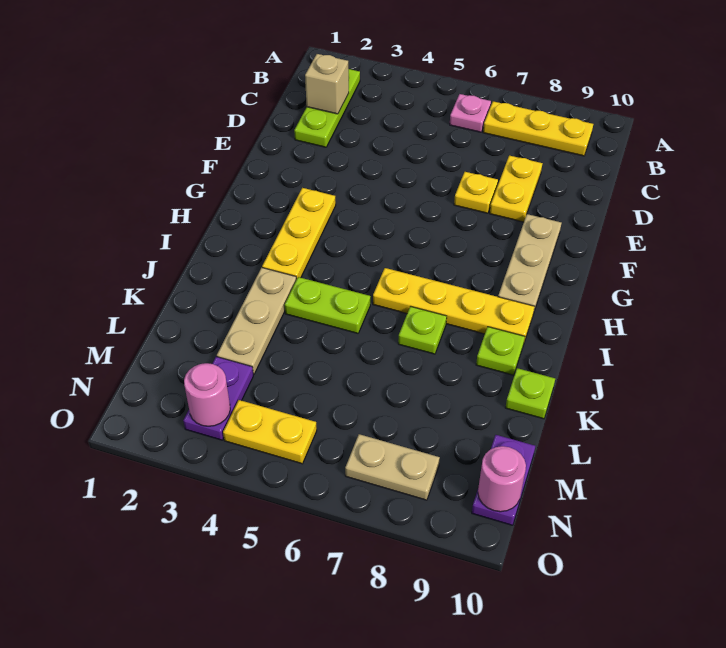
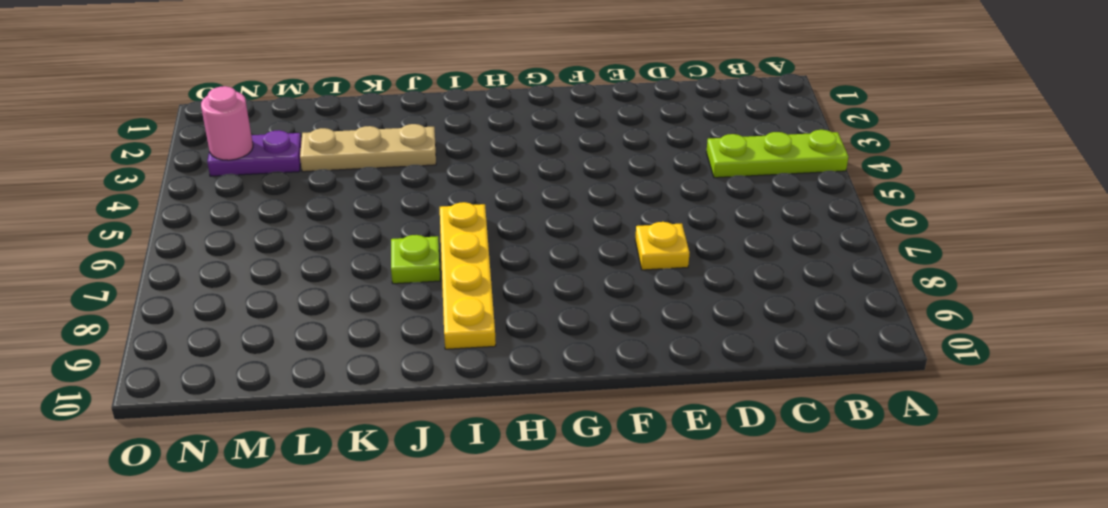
lime plate A4:C4 level 1 -> lime plate B2:D2 level 1
none -> pink plate B6 level 1
none -> yellow plate B7:B9 level 1
none -> yellow plate D8:E8 level 1

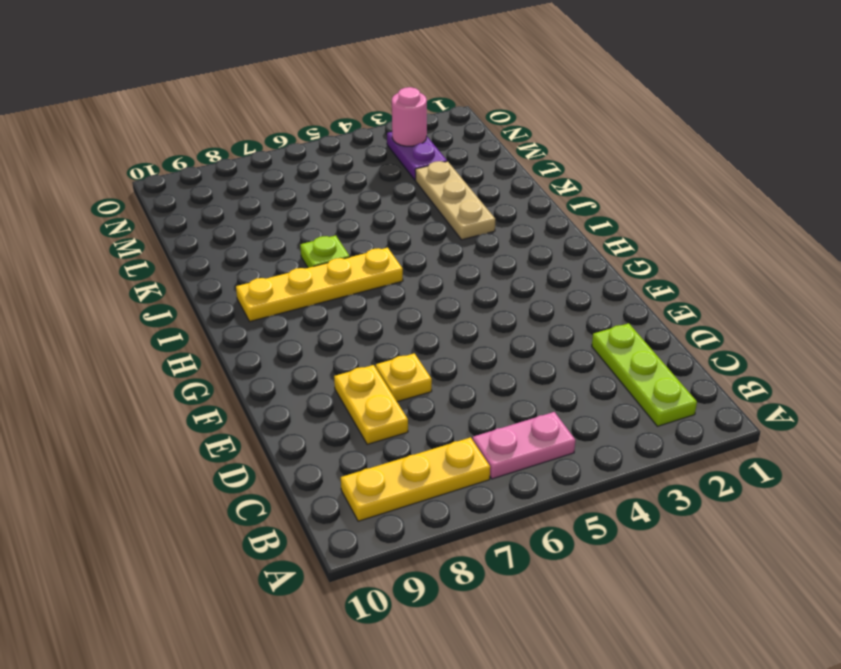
pink plate B5:B6 level 1 -> pink plate B6 level 1
none -> tan plate F9:H9 level 1
none -> yellow plate G3:I3 level 1
none -> lime plate J4:J5 level 1

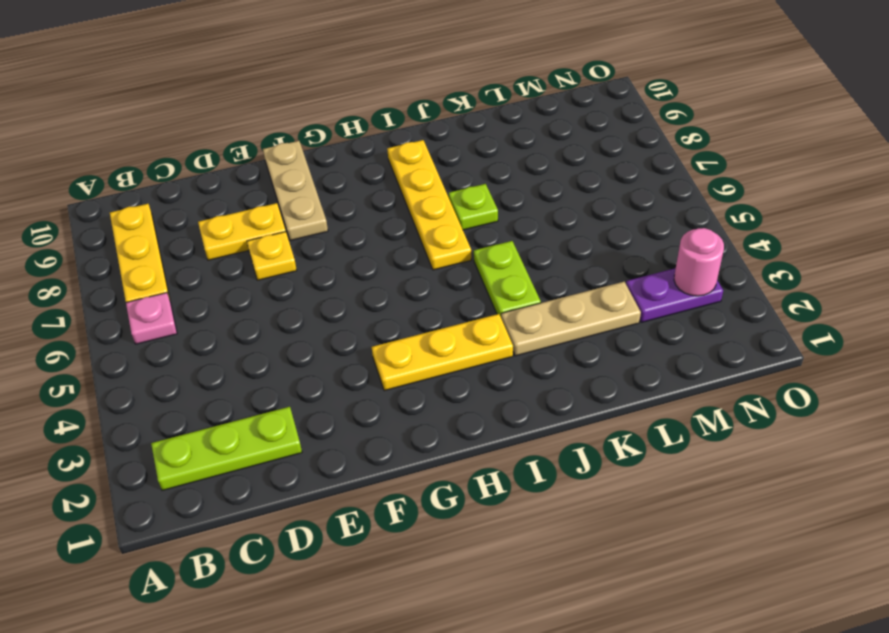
tan plate F8:F10 level 1 -> tan plate F9:H9 level 1
none -> lime plate J9 level 1
none -> lime plate K10 level 1
none -> purple plate M10:N10 level 1

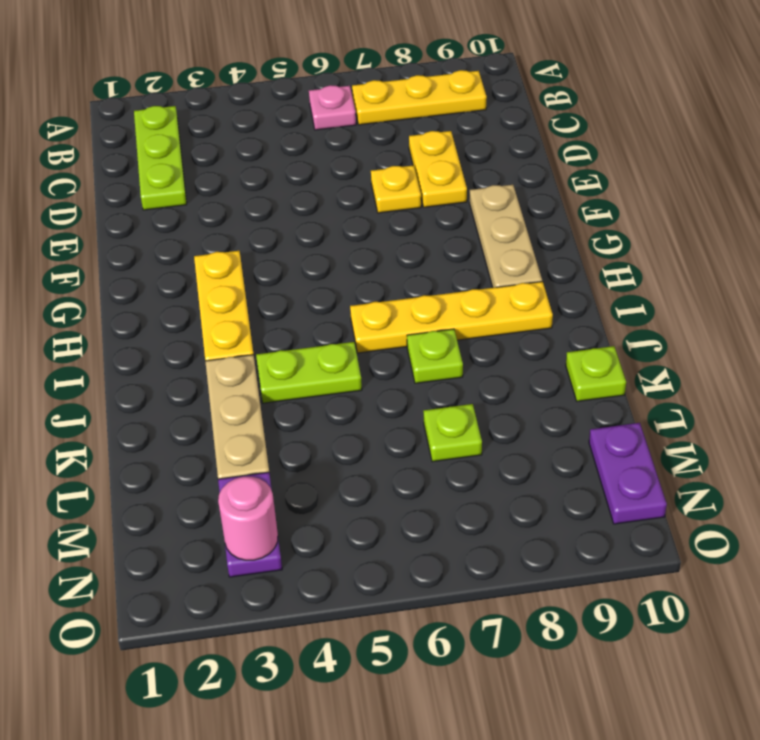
lime plate L7 level 1 -> lime plate J9 level 1
none -> yellow plate N4:N5 level 1
none -> tan plate N7:N8 level 1
none -> tan brick C2 level 2

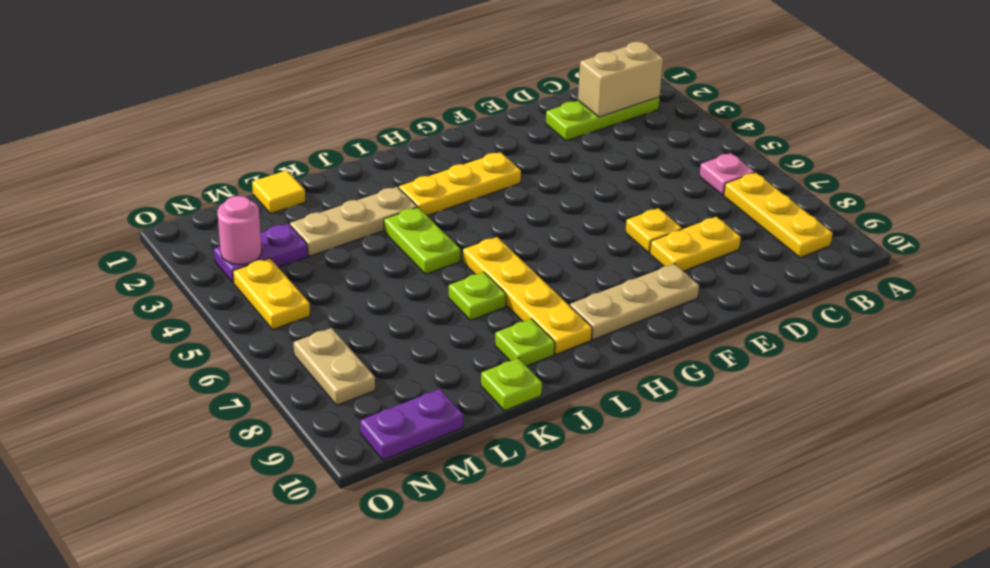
tan brick B2:C2 level 2 -> tan brick C2 level 2
yellow tile L1 level 1 -> none
none -> pink round brick N10 level 2

